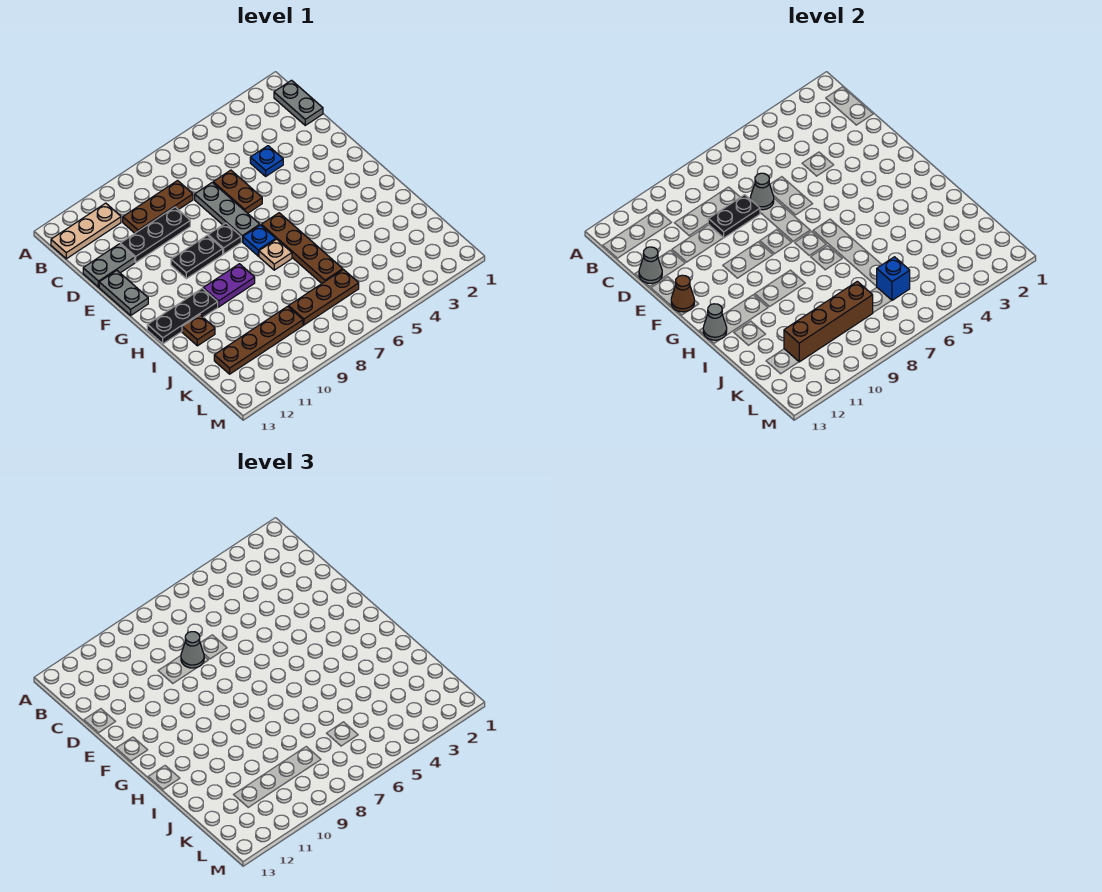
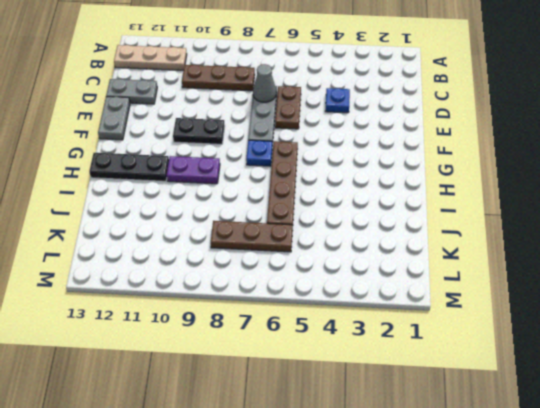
none -> grey plate B1:C1 level 1
none -> black plate D9:D11 level 1
none -> black plate F8 level 1

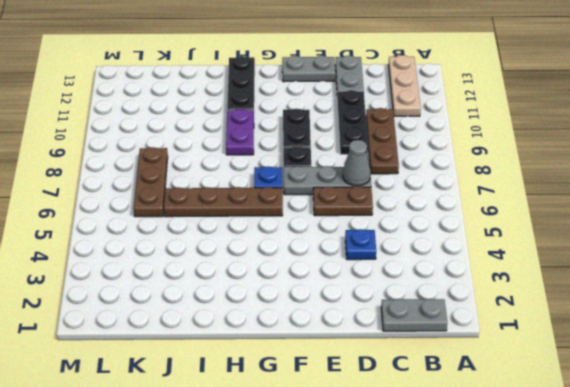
none -> tan plate H7 level 1
none -> brown plate I12 level 1
none -> brown plate K9:K12 level 1

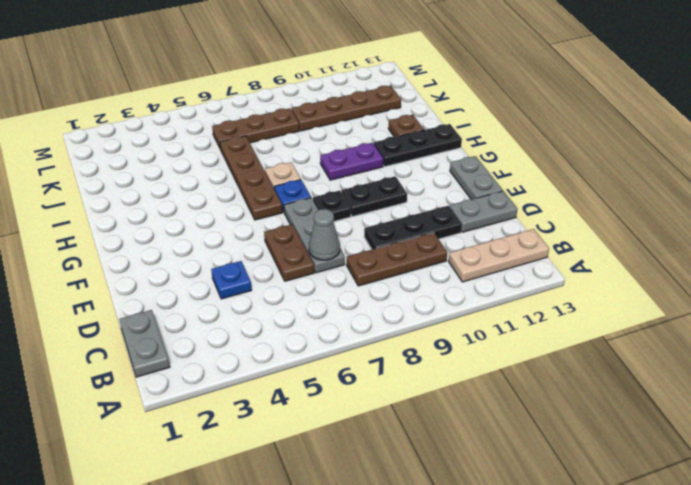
none -> black plate D8:D9 level 2
none -> grey cone D13 level 2
none -> brown cone F13 level 2

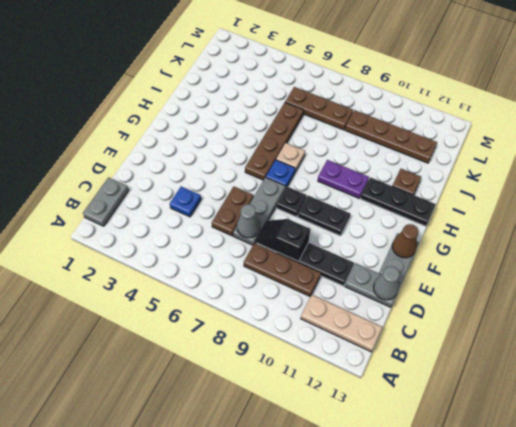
black slope D8:D9 level 2 top 9 -> black plate D8:D9 level 2
none -> grey cone H13 level 2
none -> blue brick K6 level 2
none -> brown brick K8:K11 level 2

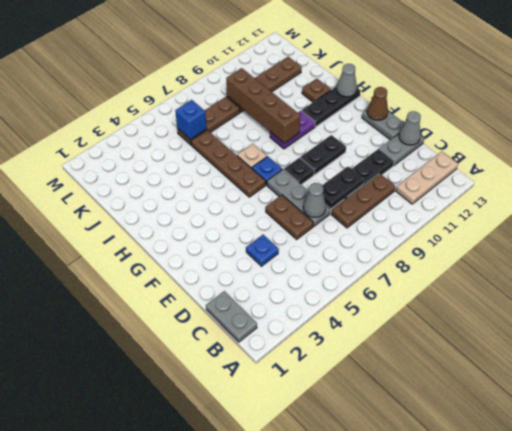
brown brick H9:K9 level 2 -> brown brick K8:K11 level 2
none -> grey cone D8 level 3

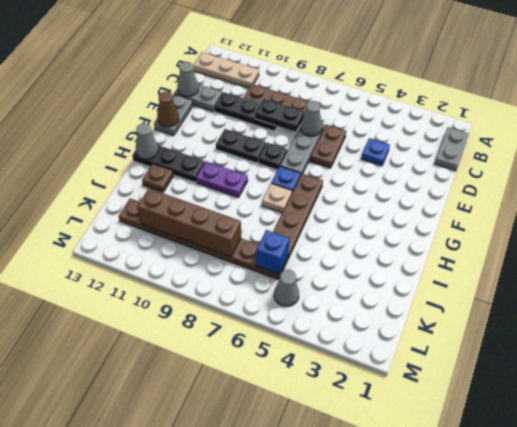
grey cone L5 level 1 -> grey cone D8 level 3

